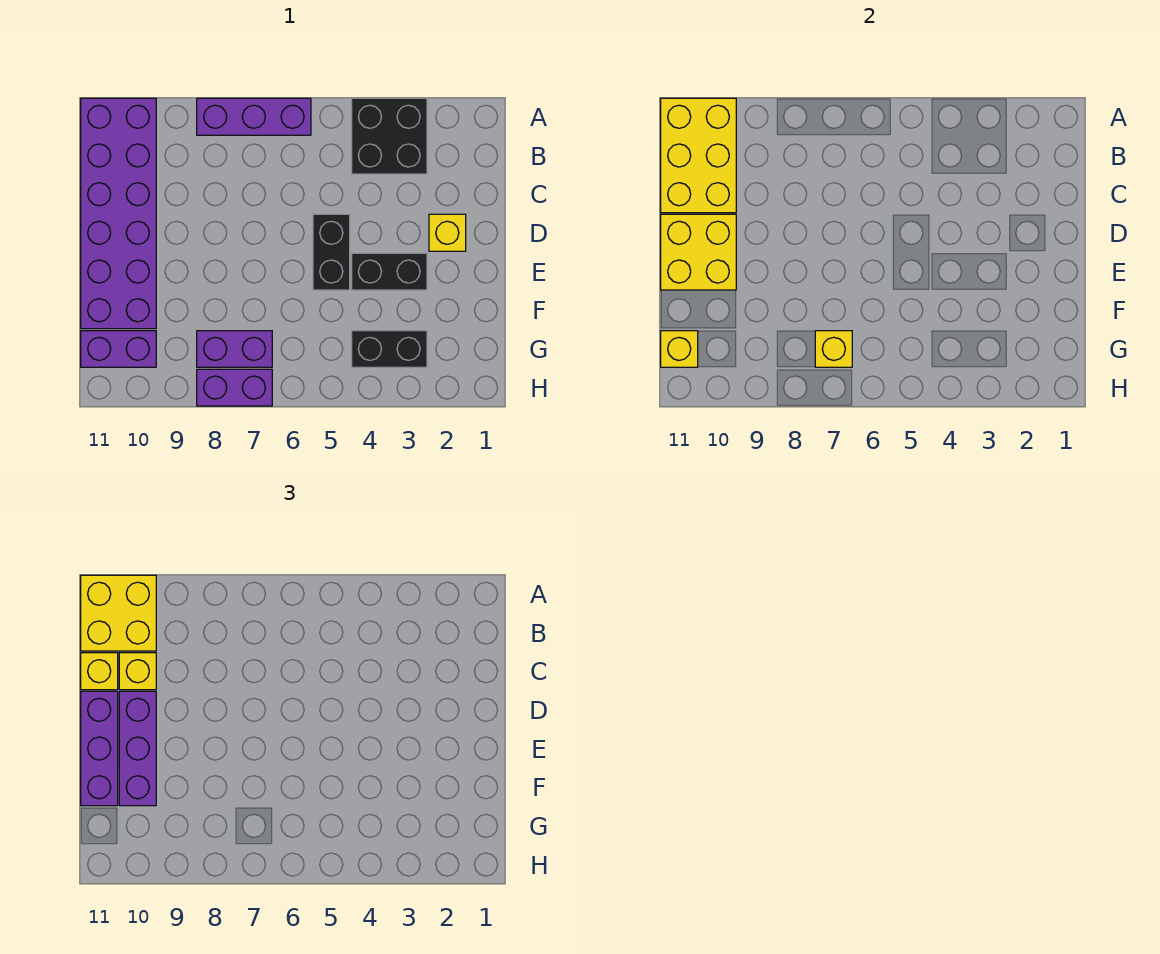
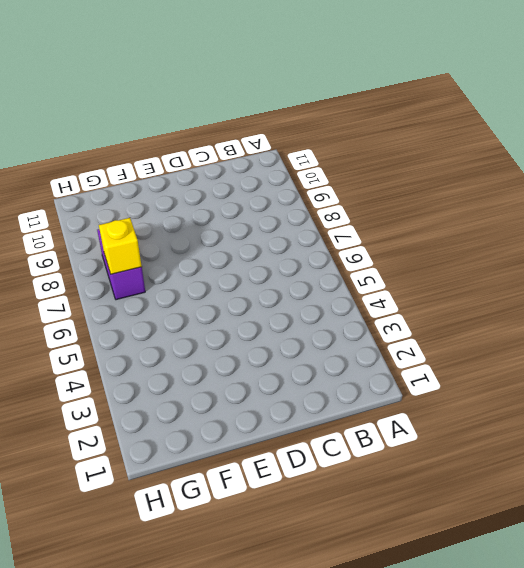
none -> black brick A3:B4 level 1
none -> purple brick A6:A8 level 1
none -> purple brick A10:F11 level 1

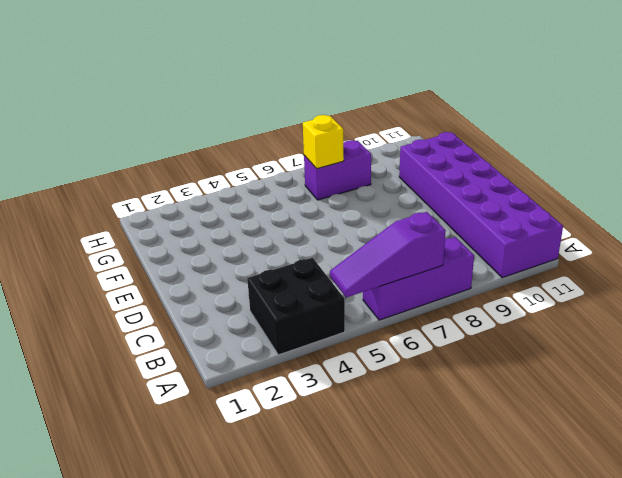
purple slope A5:A7 level 2 top 7 -> none
none -> yellow brick D2 level 1
none -> black brick D5:E5 level 1
none -> black brick E3:E4 level 1

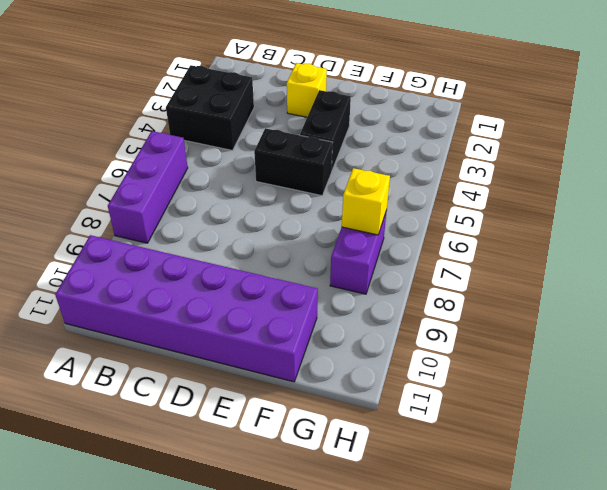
none -> black brick G3:G4 level 1
none -> purple brick G10:G11 level 1
none -> purple brick H7:H8 level 1

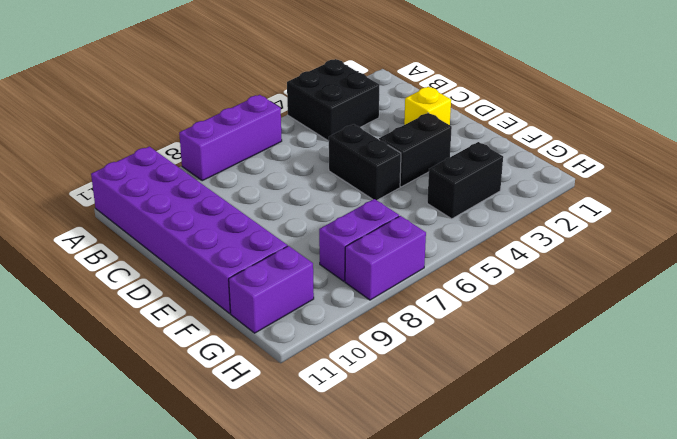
none -> yellow brick A10:C11 level 2
none -> yellow brick D10:E11 level 2
none -> yellow brick G7 level 2

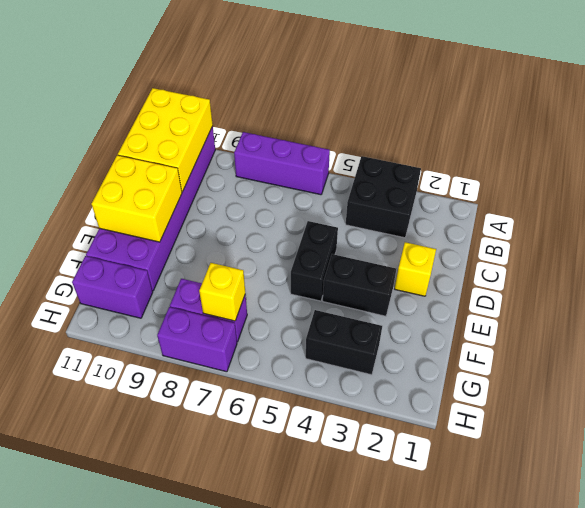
none -> yellow brick G11 level 2
none -> yellow brick A10:B11 level 3
none -> yellow brick C10 level 3

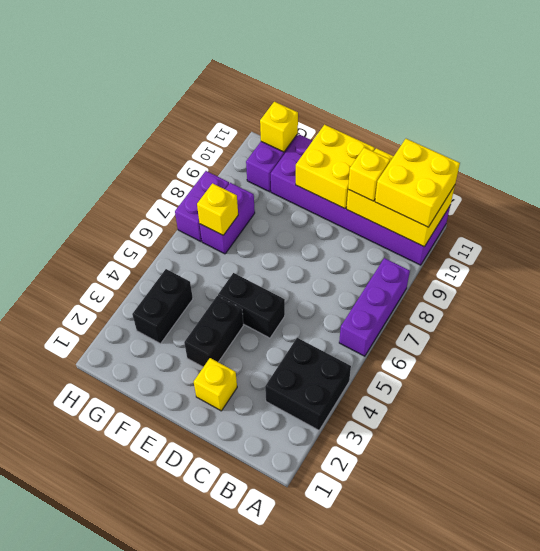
none -> yellow brick C11 level 3
none -> purple brick D10:F10 level 3
none -> purple brick D11:F11 level 3

